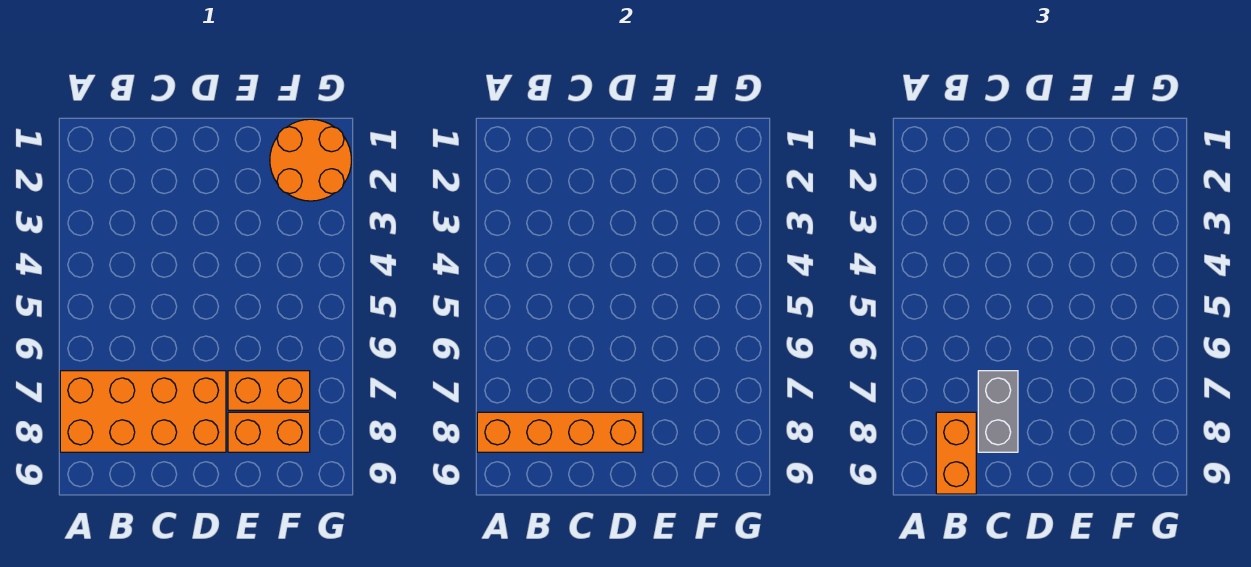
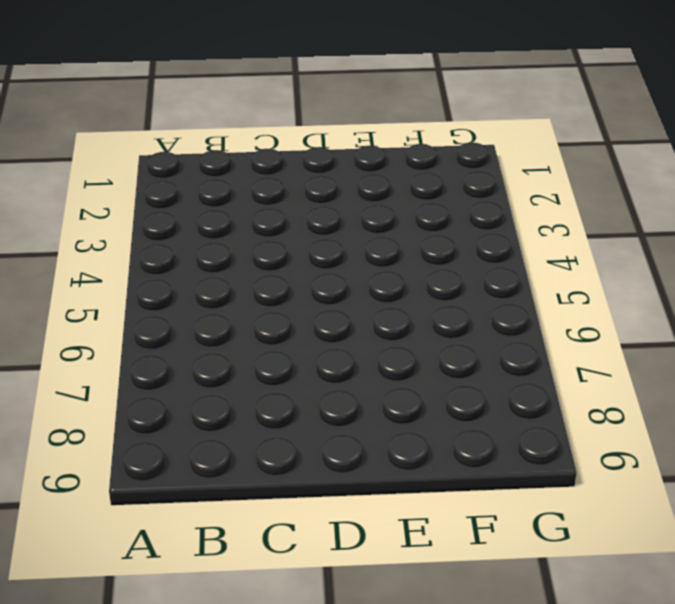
none -> orange brick A7:D8 level 1
none -> orange brick E7:F7 level 1

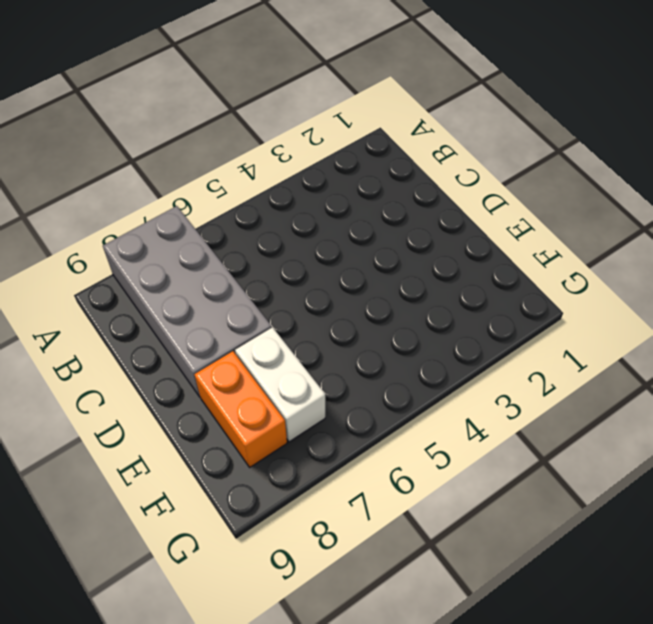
grey brick A7:D8 level 1 -> orange brick A7:D8 level 1
white brick E7:F7 level 1 -> orange brick E7:F7 level 1
none -> orange round brick F1:G2 level 1
none -> orange brick A8:D8 level 2

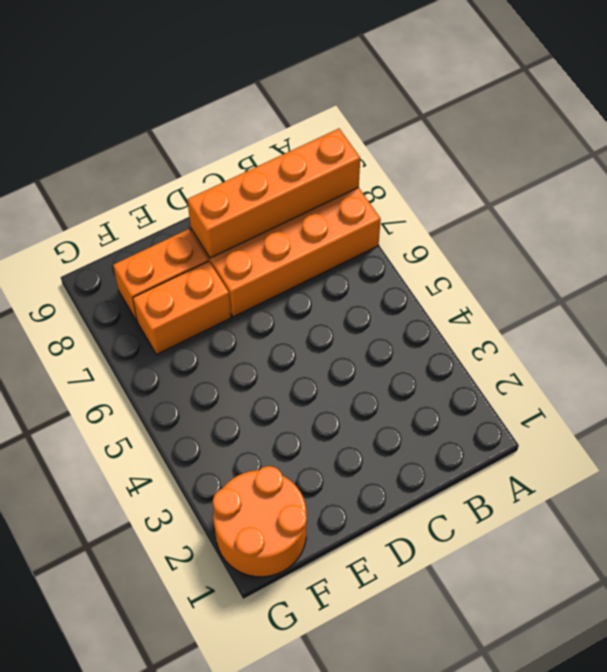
none -> orange brick B8:B9 level 3
none -> grey brick C7:C8 level 3

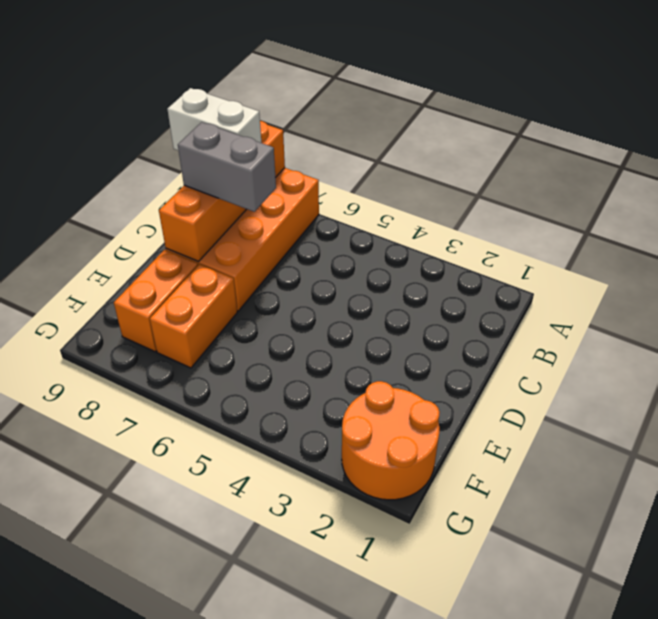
white brick B8:B9 level 3 -> orange brick B8:B9 level 3

